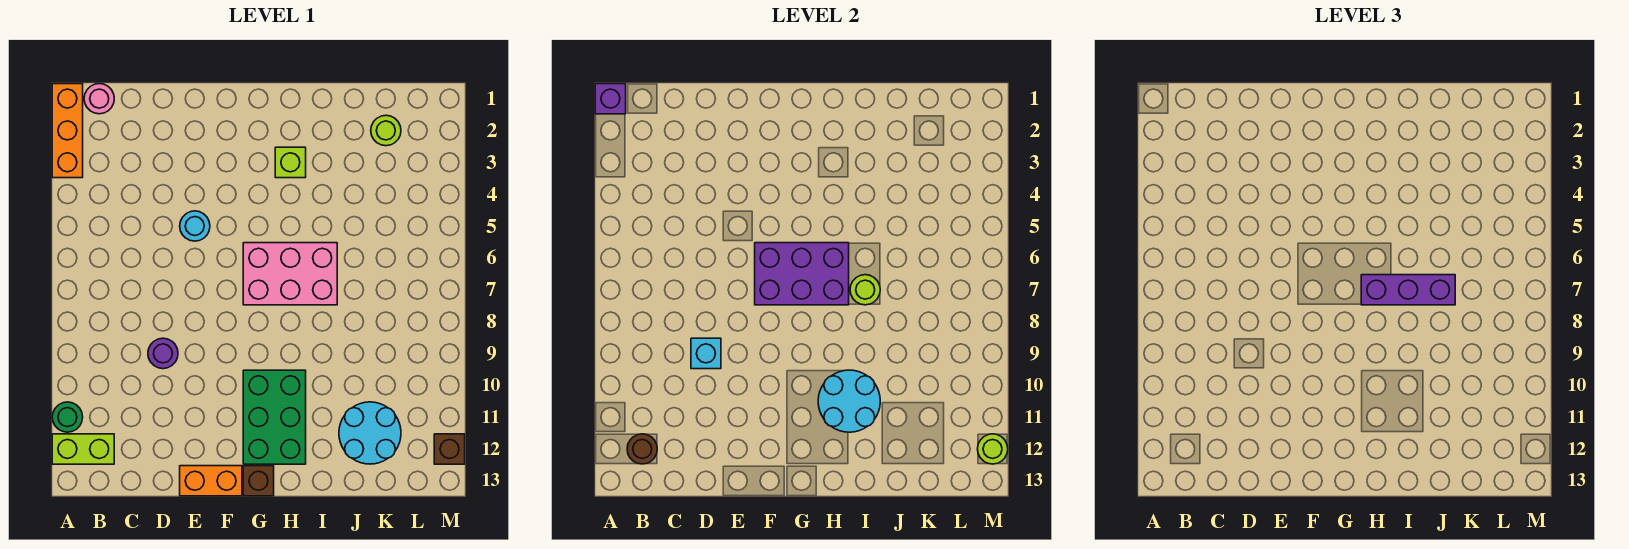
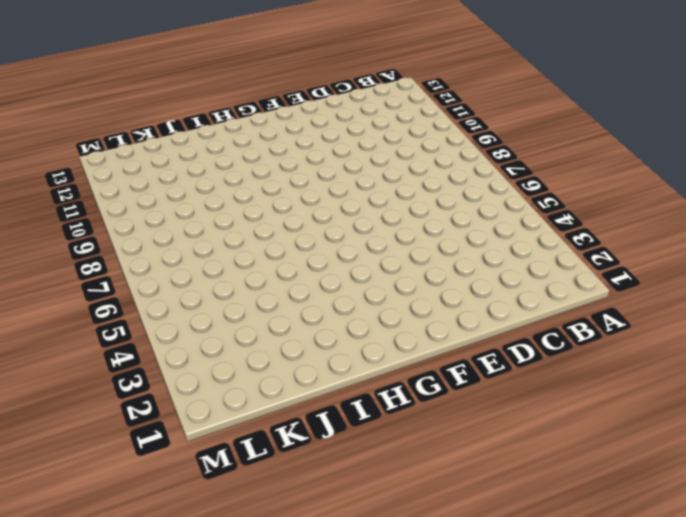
none -> orange brick A1:A3 level 1
none -> green round brick A11 level 1
none -> lime brick A12:B12 level 1

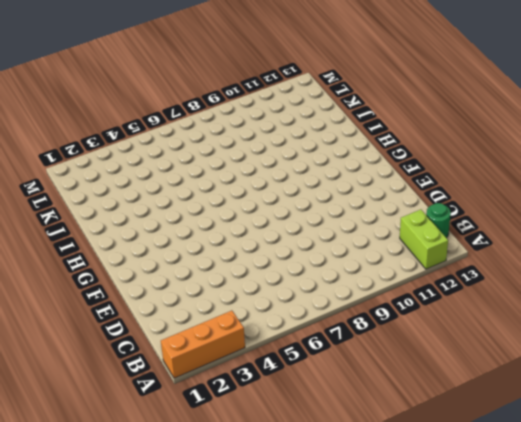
green round brick B13 level 1 -> green round brick A11 level 1
none -> pink round brick B1 level 1
none -> purple round brick D9 level 1
none -> cyan round brick E5 level 1

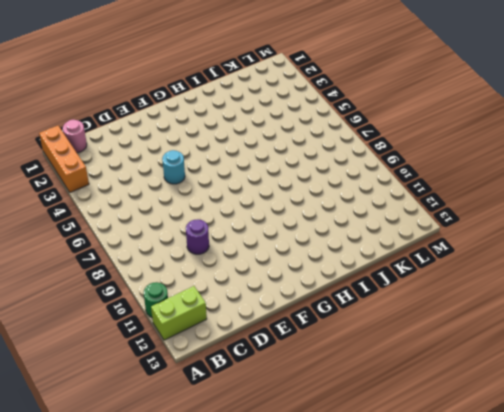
none -> orange brick E13:F13 level 1
none -> pink brick G6:I7 level 1
none -> green brick G10:H12 level 1

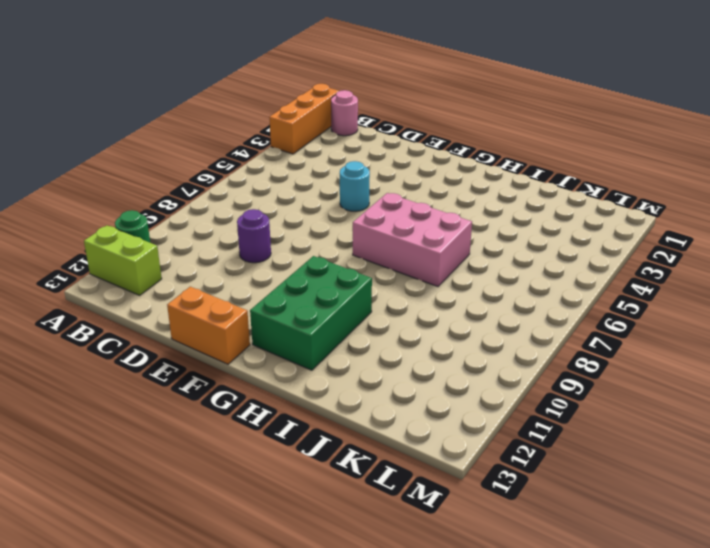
none -> brown brick G13 level 1
none -> lime brick H3 level 1
none -> cyan round brick J11:K12 level 1

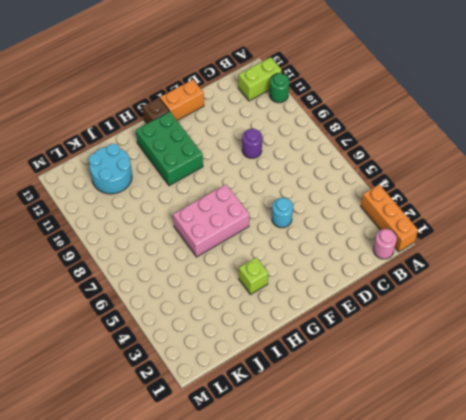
none -> lime round brick K2 level 1
none -> brown brick M12 level 1
none -> purple brick A1 level 2

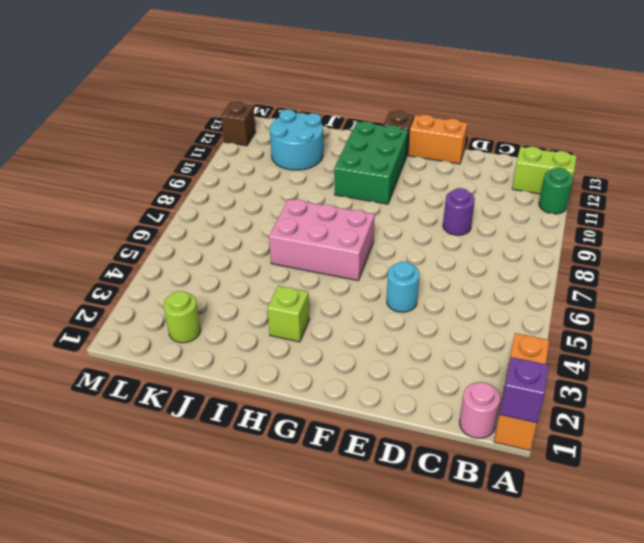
none -> brown round brick B12 level 2
none -> cyan brick D9 level 2
none -> purple brick F6:H7 level 2

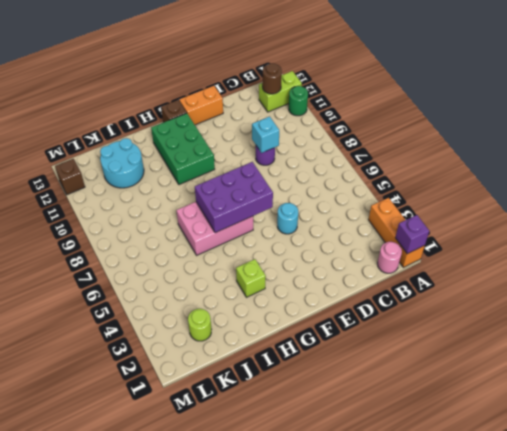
none -> cyan round brick H10:I11 level 2
none -> lime round brick I7 level 2
none -> lime round brick M12 level 2

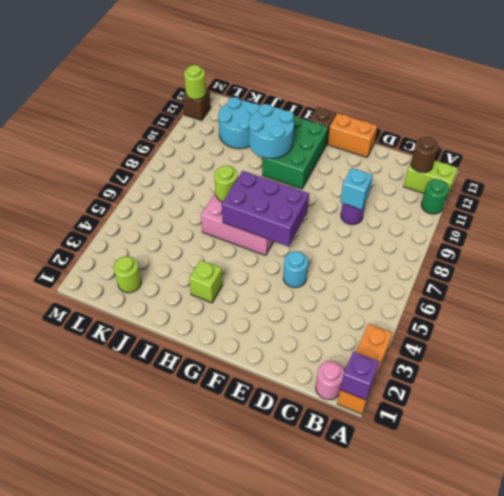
none -> purple brick H7:J7 level 3

